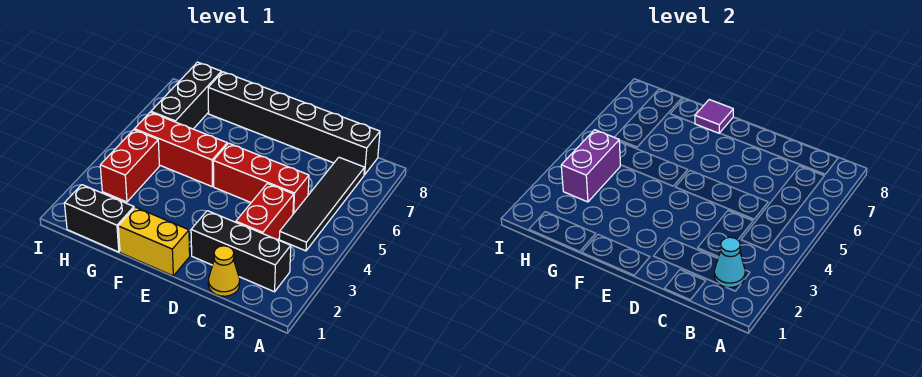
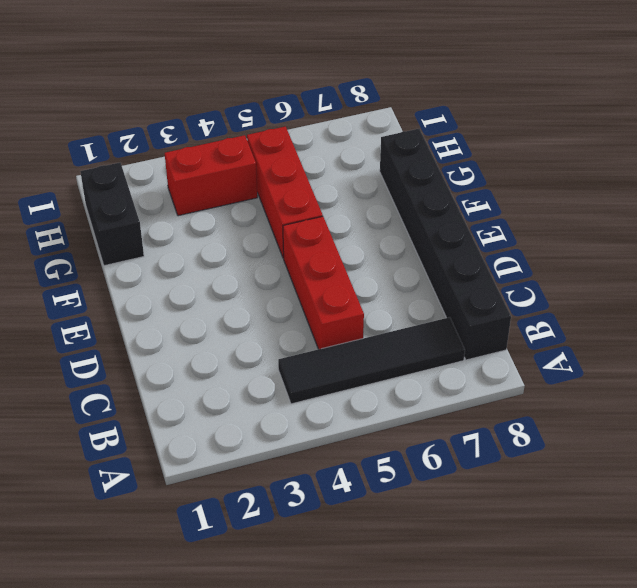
none -> black brick B2:D2 level 1
none -> yellow cone C1 level 1
none -> red brick C3:C4 level 1

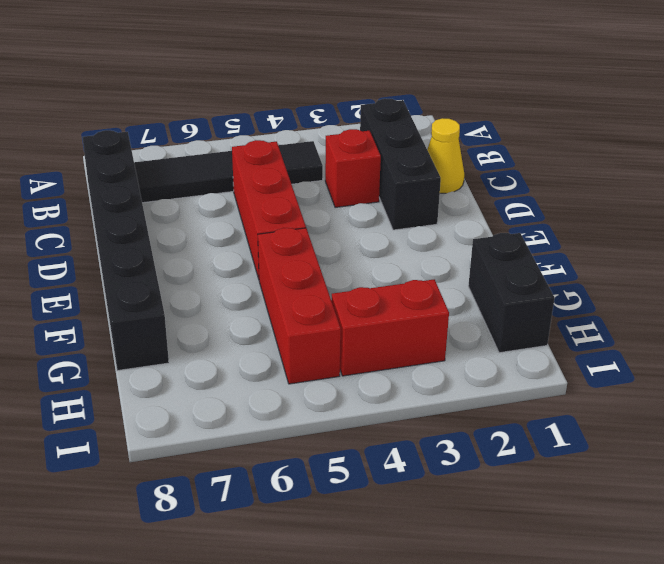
red brick C3 level 1 -> red brick C3:C4 level 1
none -> yellow brick E1:F1 level 1
none -> black brick H6:H8 level 1
none -> cyan cone B2 level 2

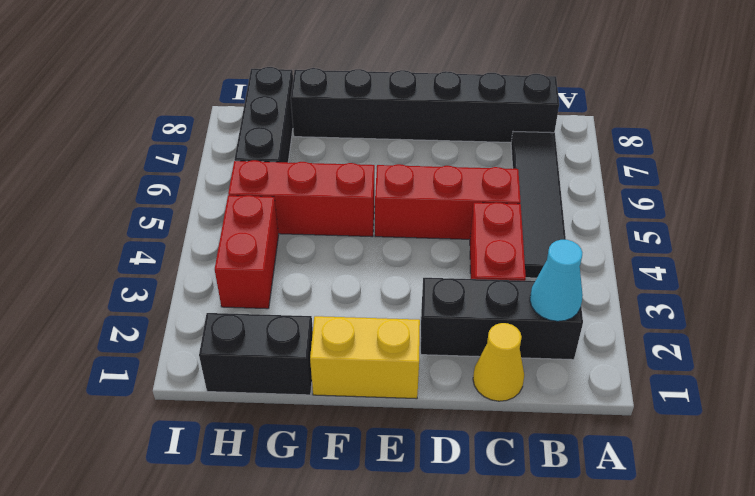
none -> purple tile F8 level 2
none -> purple brick H3:H4 level 2

